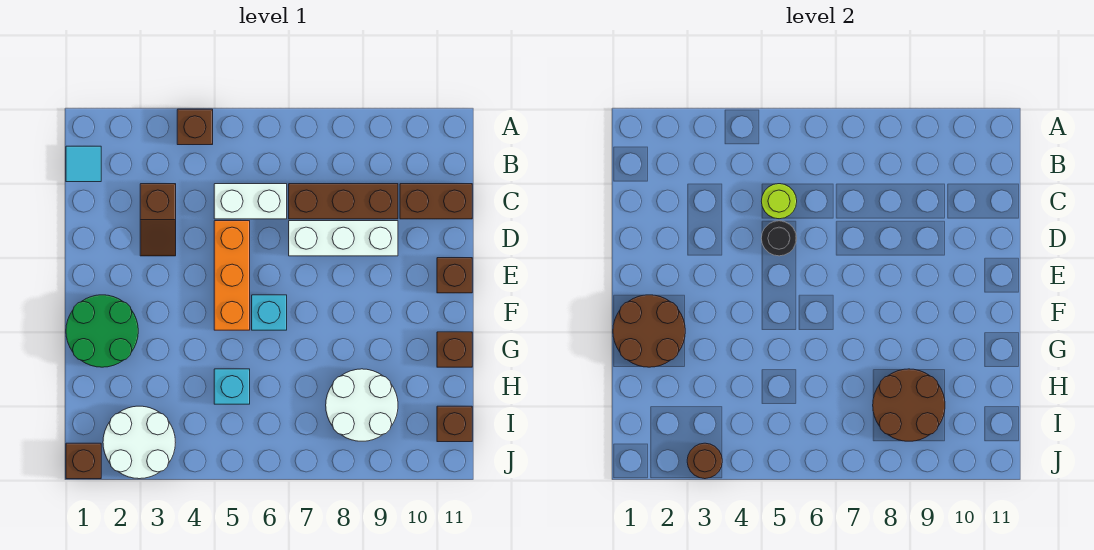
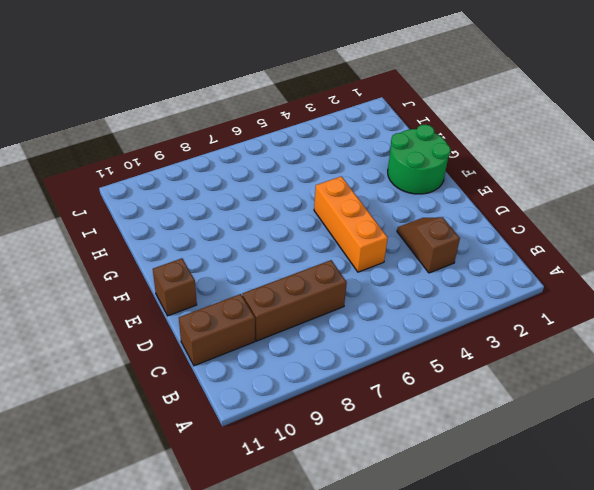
none -> brown brick A4 level 1
none -> cyan tile B1 level 1
none -> white brick C5:C6 level 1

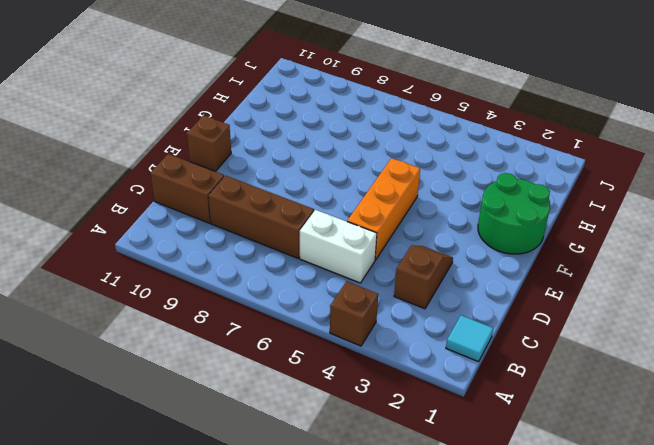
none -> white brick D7:D9 level 1
none -> cyan brick F6 level 1
none -> brown brick G11 level 1

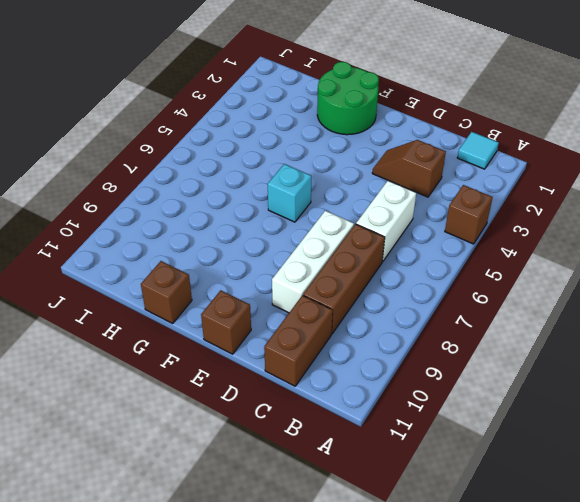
none -> orange brick D5:F5 level 1
none -> cyan brick H5 level 1
none -> white round brick H8:I9 level 1

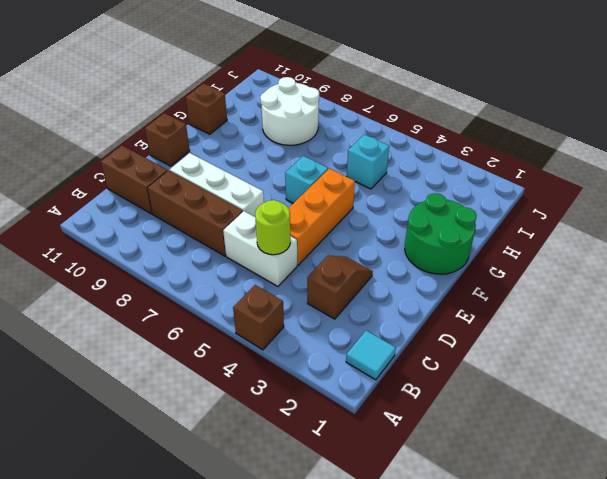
none -> white round brick I2:J3 level 1
none -> brown brick I11 level 1
none -> brown brick J1 level 1

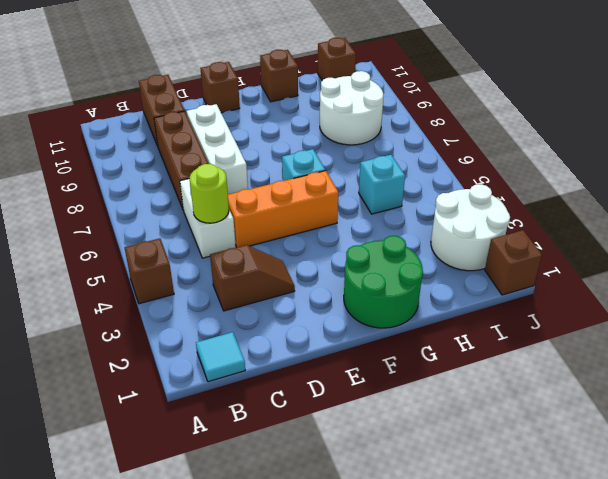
none -> black round brick D5 level 2
none -> brown round brick F1:G2 level 2
none -> brown round brick H8:I9 level 2

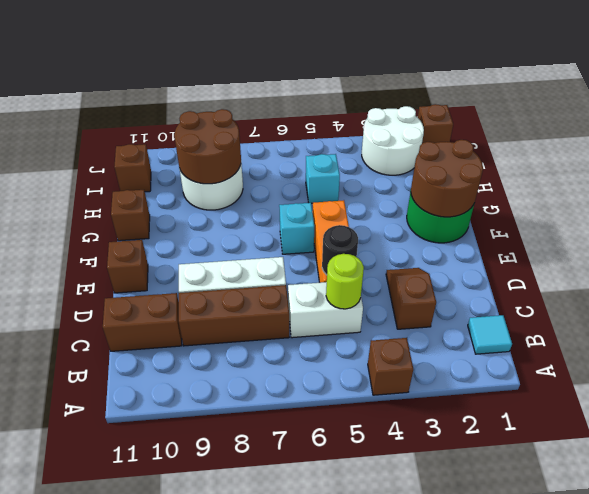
none -> brown round brick J3 level 2

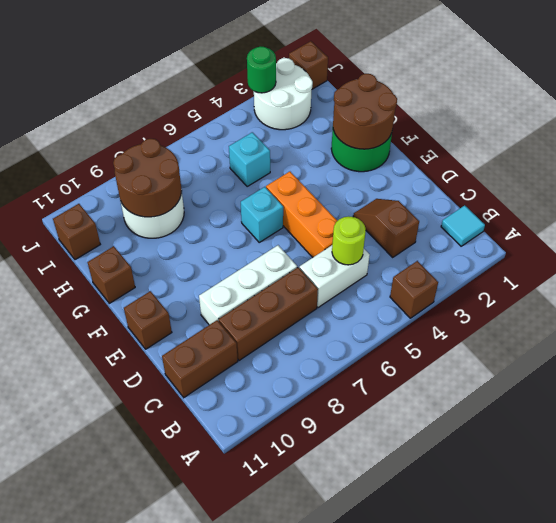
green round brick J3 level 2 -> brown round brick J3 level 2
none -> black round brick D5 level 2

